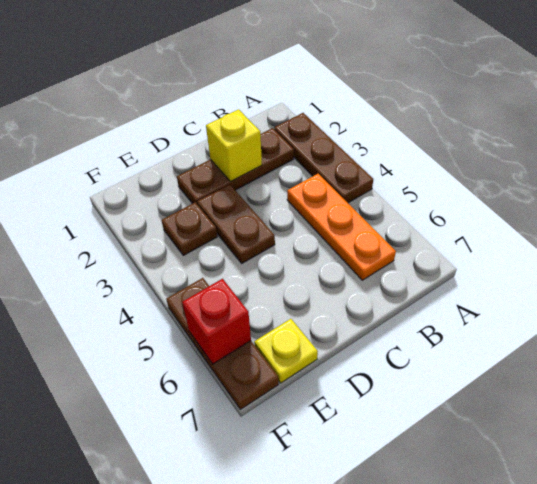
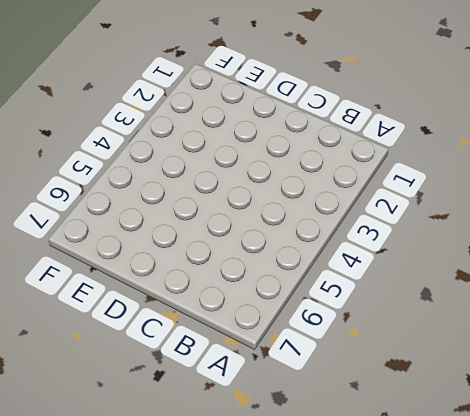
none -> brown plate A2:A4 level 1
none -> brown plate B2:D2 level 1

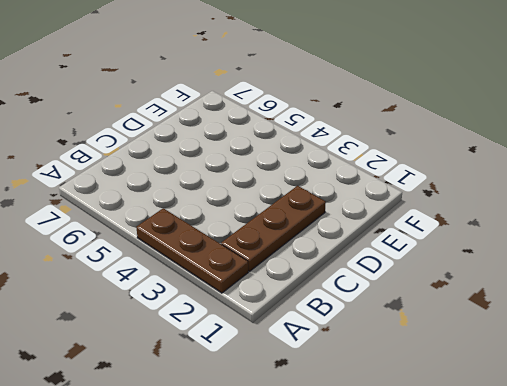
none -> orange plate B4:B6 level 1
none -> brown plate D3:D4 level 1

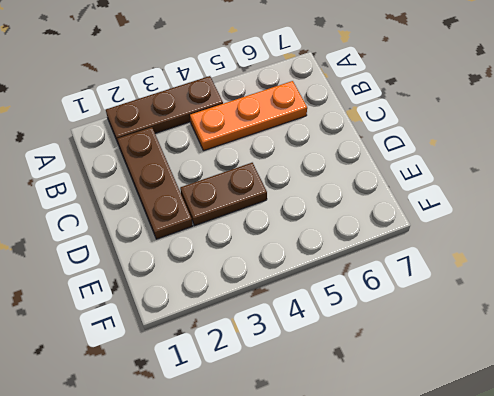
none -> brown plate E3 level 1
none -> yellow plate E7 level 1

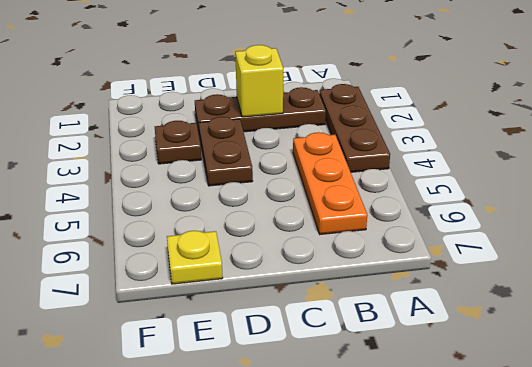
none -> brown plate F5:F7 level 1
none -> red brick F6 level 2

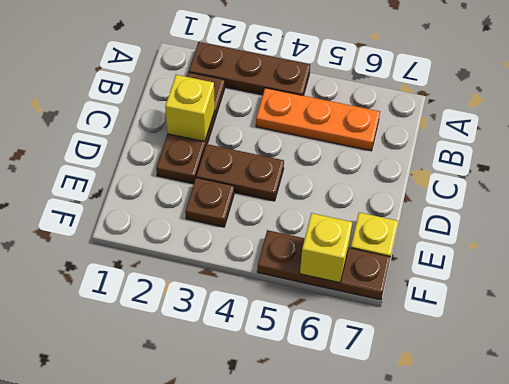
yellow brick F6 level 2 -> red brick F6 level 2

